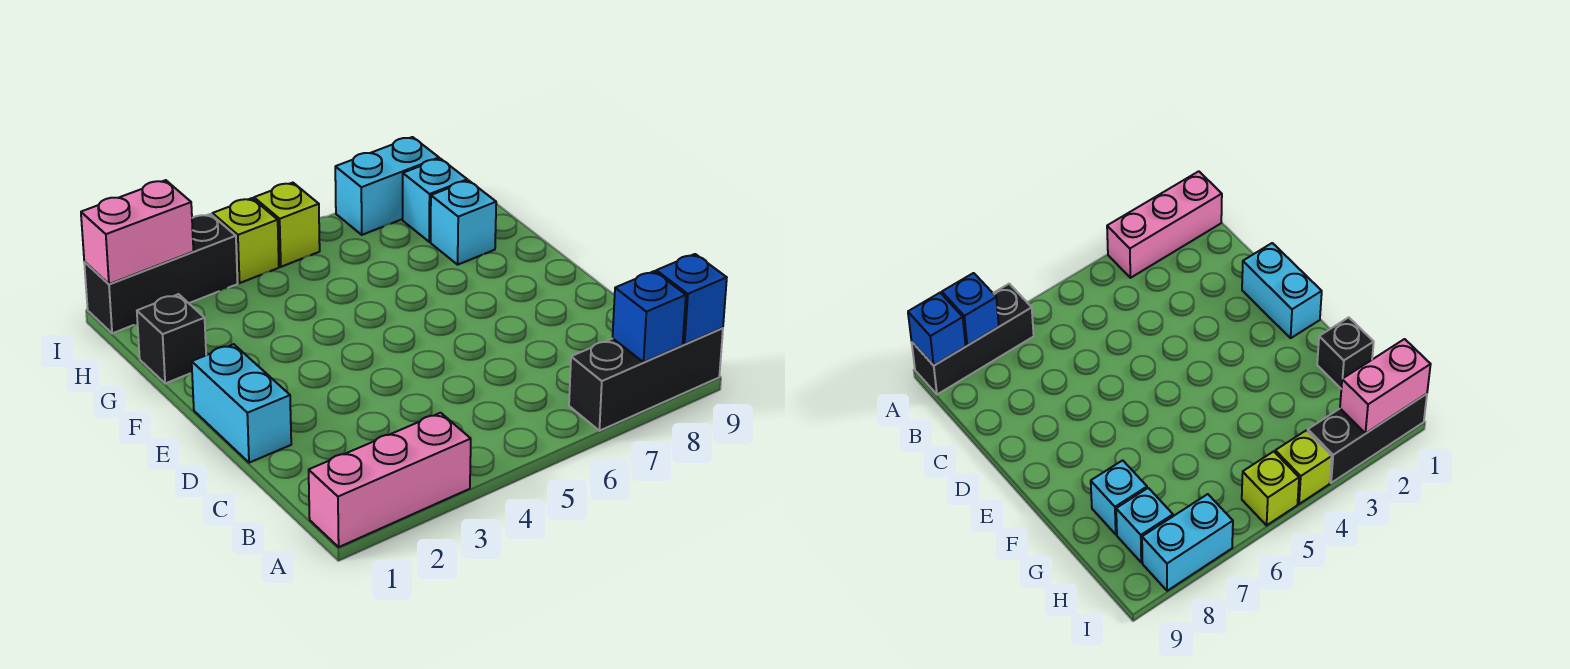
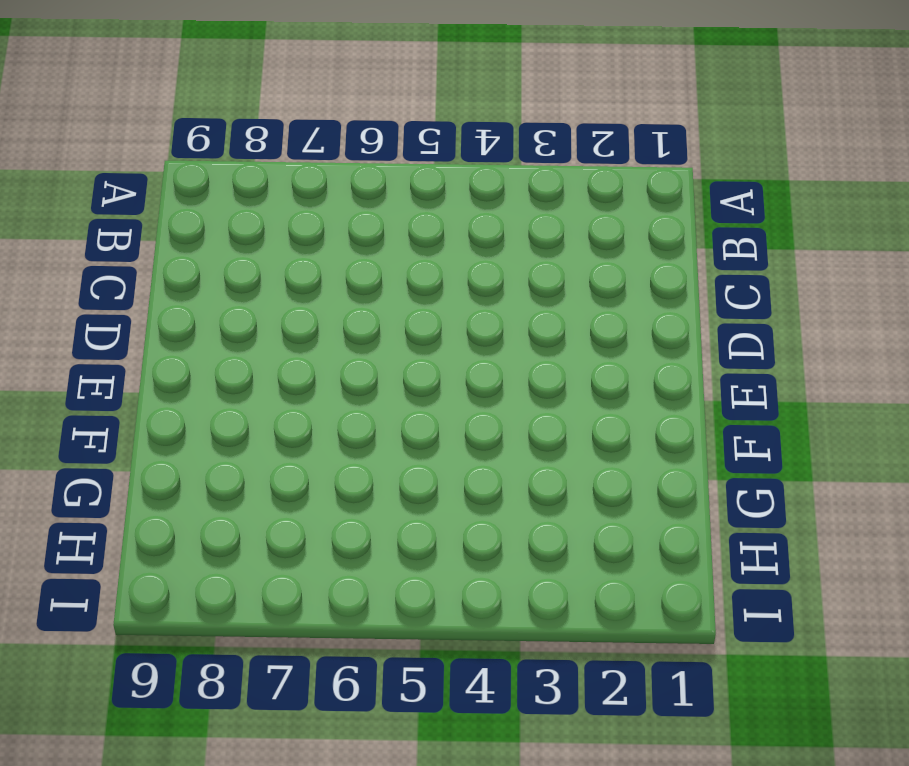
none -> pink brick A1:A3 level 1
none -> black brick A7:A9 level 1
none -> cyan brick D1:E1 level 1

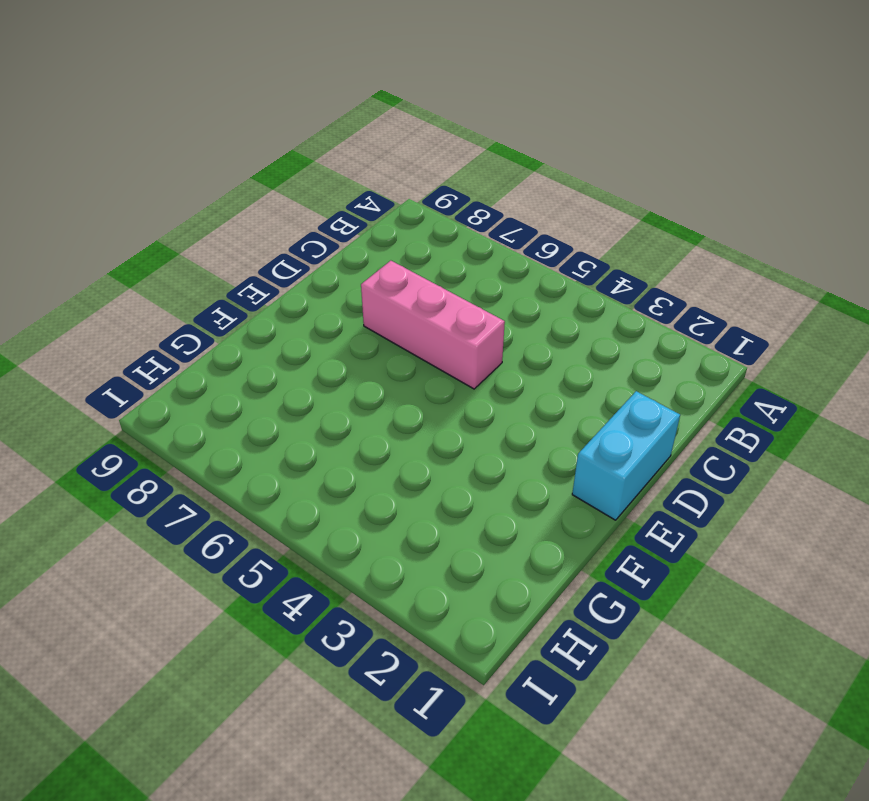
pink brick D5:D7 level 1 -> pink brick A1:A3 level 1
none -> black brick A7:A9 level 1
none -> black brick G1 level 1
none -> cyan brick G8 level 1

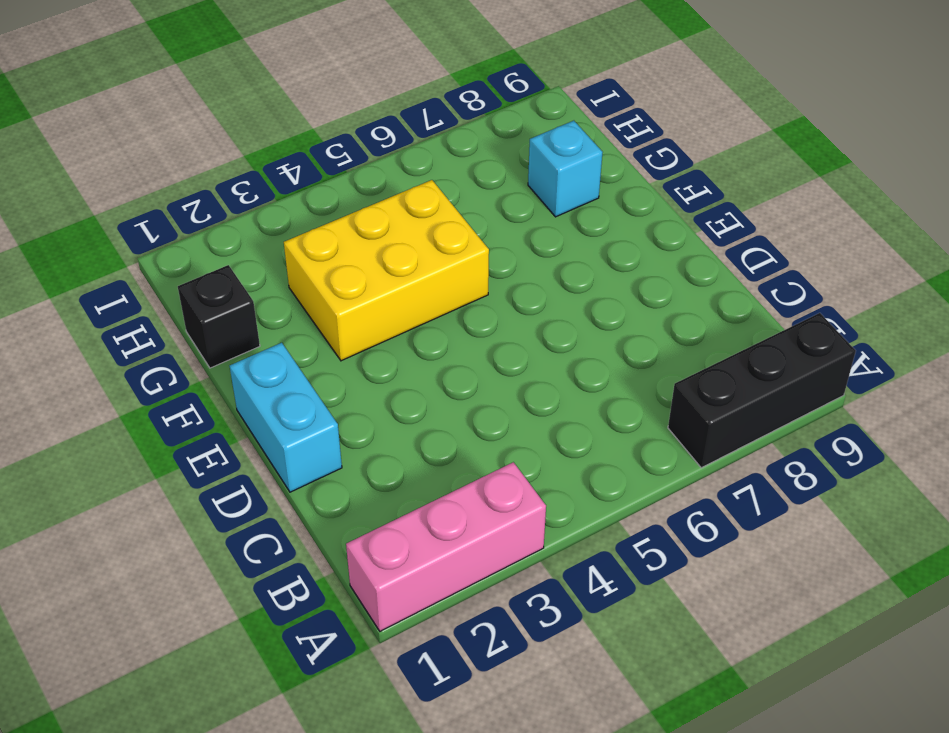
yellow brick F3:G5 level 1 -> none
none -> cyan brick H8 level 1
none -> black brick I1:I3 level 1
none -> lime brick I4 level 1

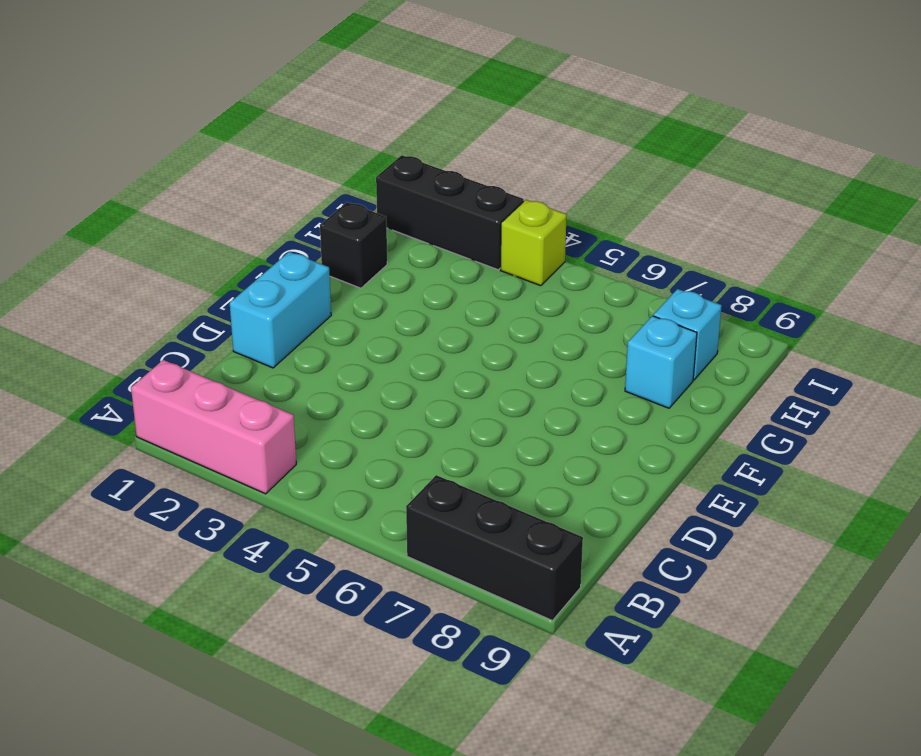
none -> lime brick I5 level 1
none -> cyan brick I7:I8 level 1
none -> blue brick A8 level 2

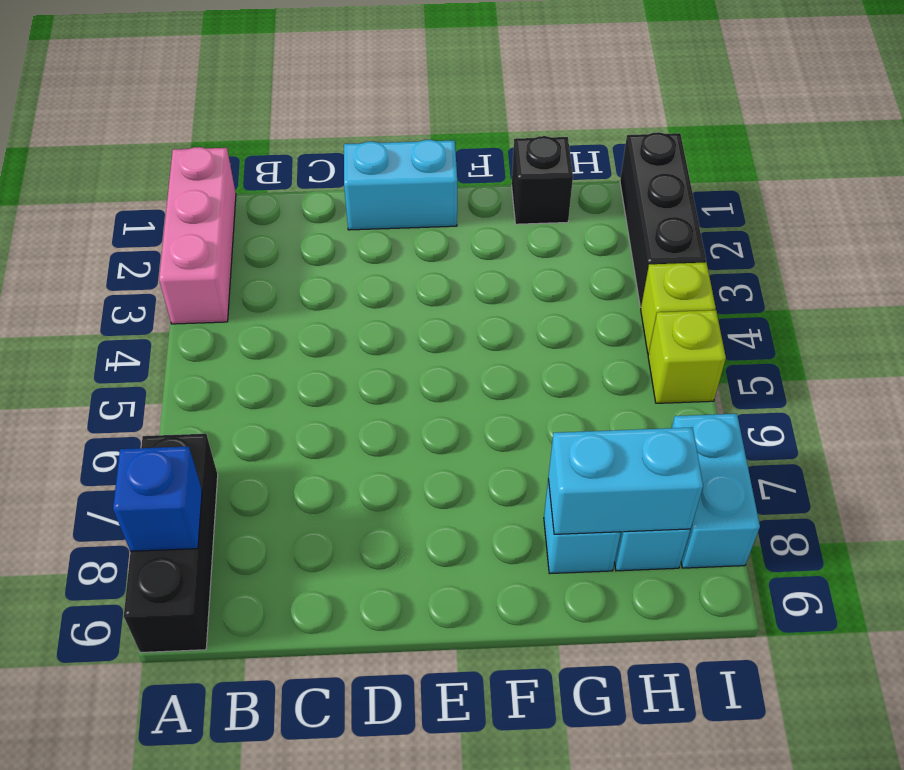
cyan brick G8:H8 level 2 -> none
none -> blue brick A9 level 2
none -> pink brick I1:I2 level 2

